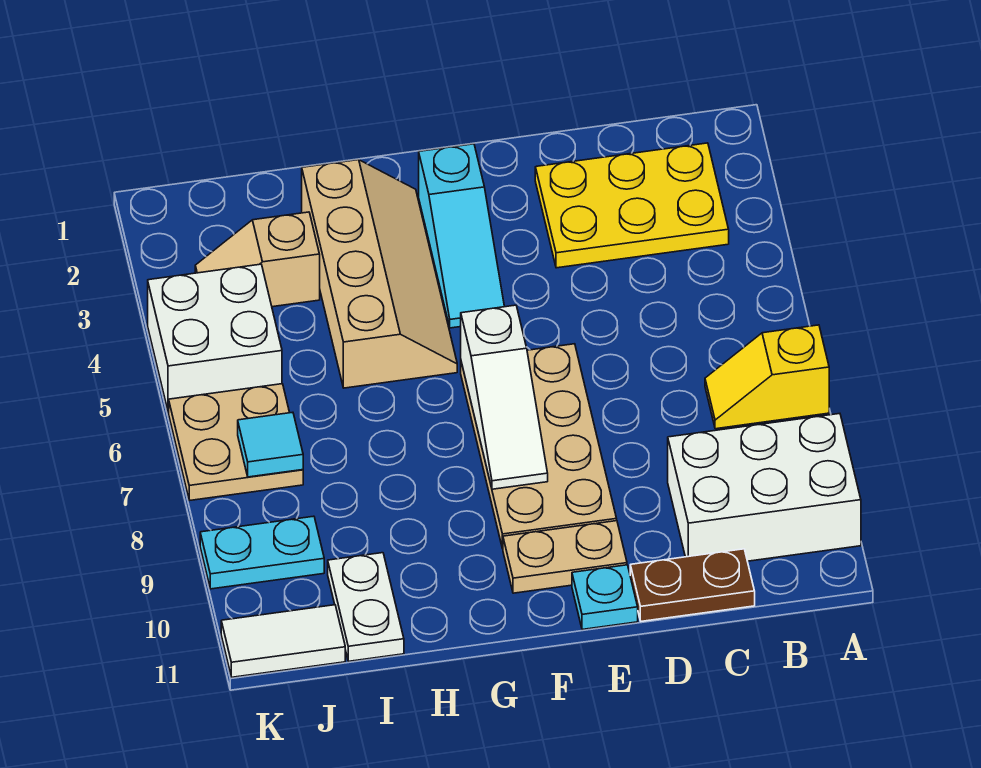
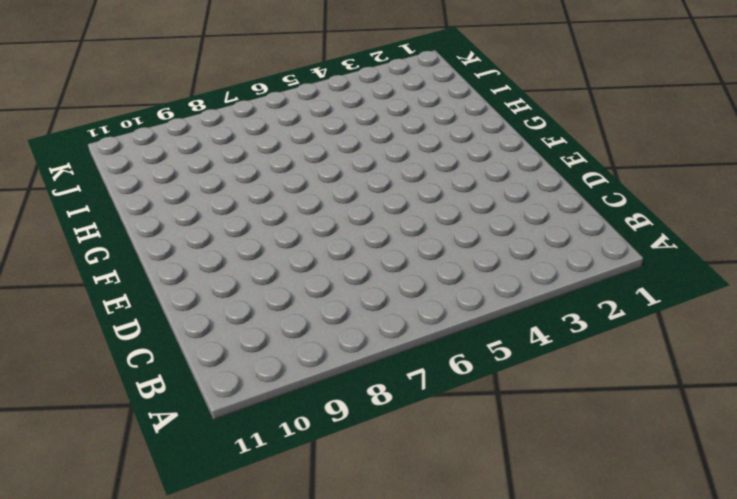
none -> yellow slope A7:B7 level 1 top A
none -> white brick A9:C10 level 1
none -> yellow plate B2:D3 level 1

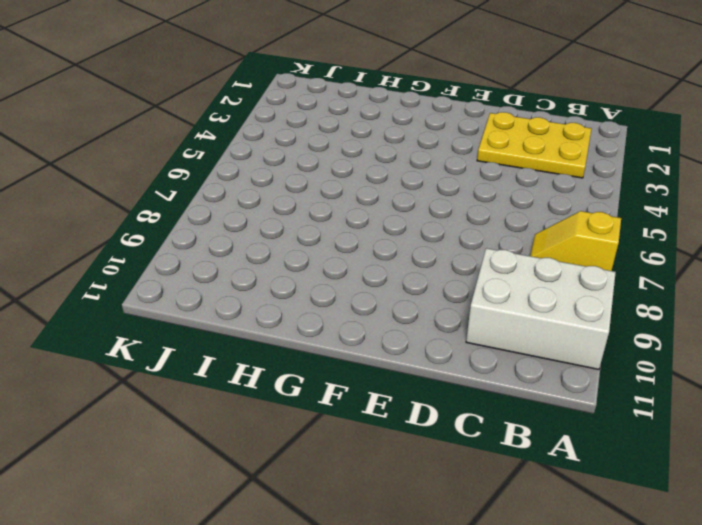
none -> brown plate C11:D11 level 1
none -> tan plate E6:F9 level 1
none -> tan plate E10:F10 level 1

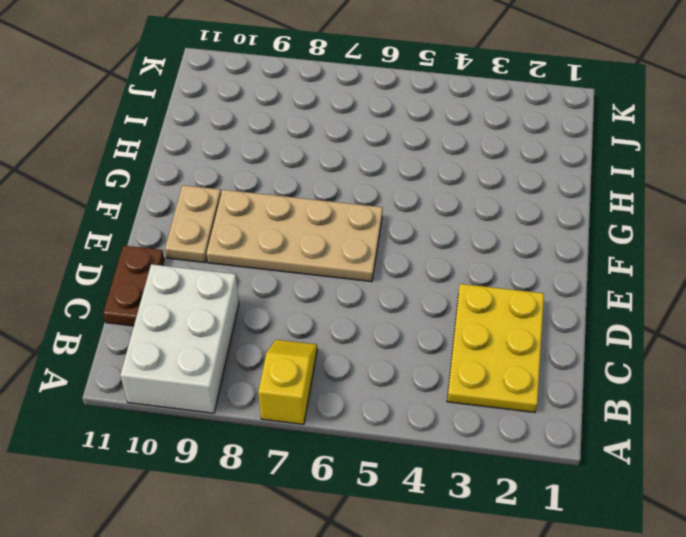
none -> cyan plate E11 level 1
none -> cyan slope F2:F4 level 1 top 2
none -> tan slope G2:H5 level 1 top H

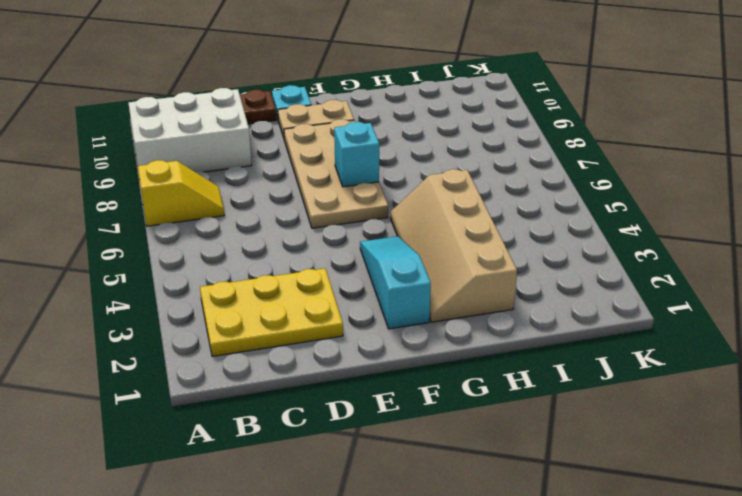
cyan brick F7 level 2 -> white slope F6:F8 level 2 top 6
none -> tan slope I3:J3 level 1 top I
none -> white plate I10:I11 level 1
none -> white brick J4:K5 level 1

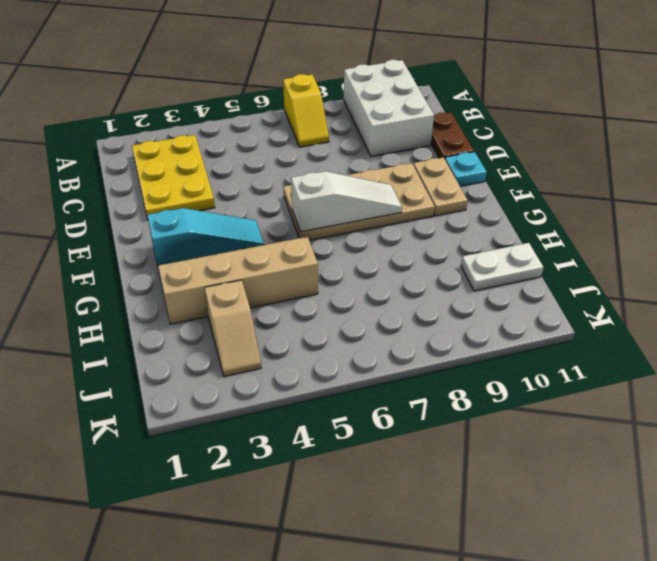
none -> white brick J4:K5 level 1
none -> tan plate J6:K7 level 1
none -> cyan plate J9:K9 level 1

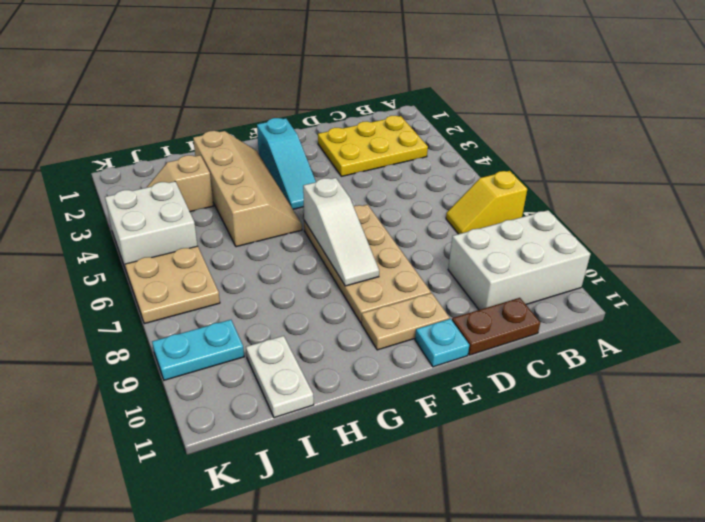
none -> white tile J11:K11 level 1
none -> cyan tile J7 level 2

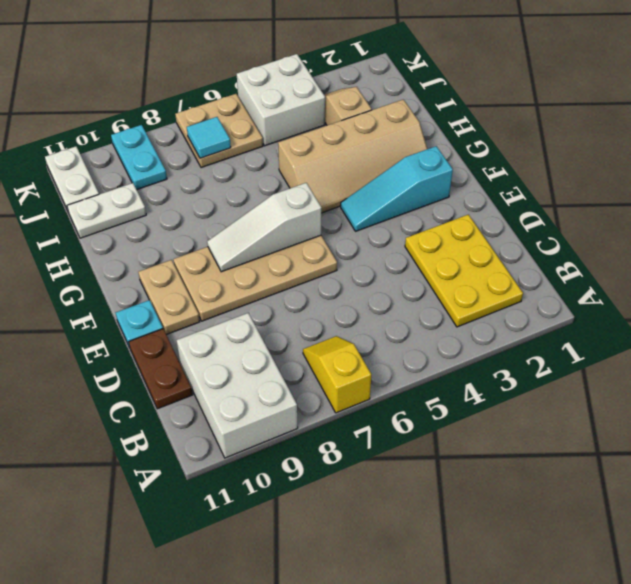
white plate J11:K11 level 1 -> white tile J11:K11 level 1

